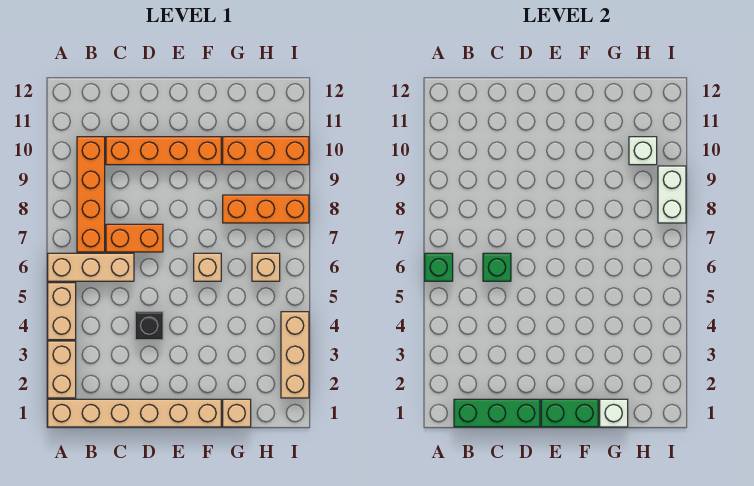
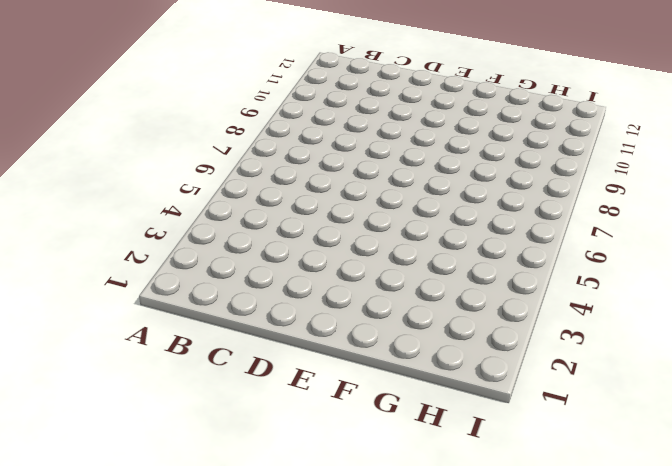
none -> tan brick A1:F1 level 1
none -> tan brick A2:A3 level 1
none -> tan brick A4:A5 level 1

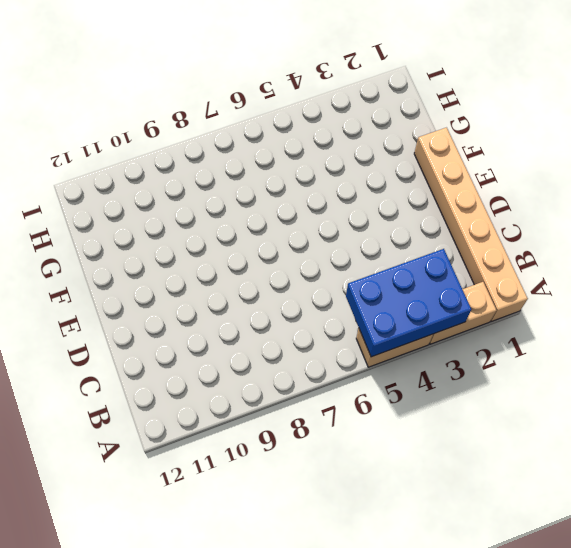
blue brick A3:B5 level 2 -> none
none -> tan brick A6:C6 level 1
none -> orange brick B7:B10 level 1
none -> orange brick C7:D7 level 1

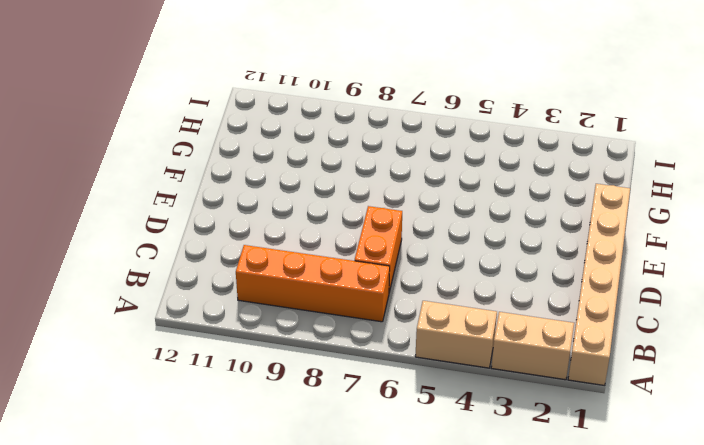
none -> tan brick A6:C6 level 1
none -> orange brick C10:F10 level 1
none -> black brick D4 level 1

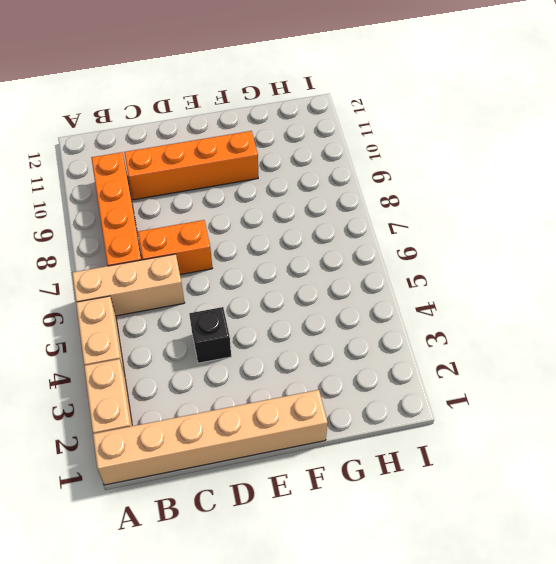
none -> tan brick F6 level 1
none -> tan brick G1 level 1
none -> orange brick G8:I8 level 1

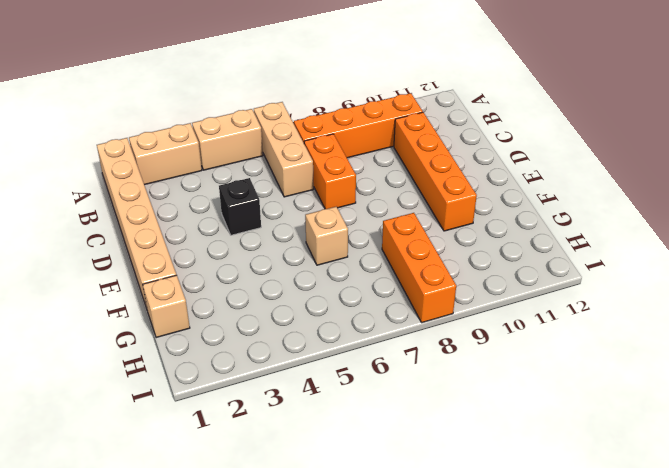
none -> orange brick G10:I10 level 1
none -> tan brick H6 level 1
none -> tan brick I2:I4 level 1

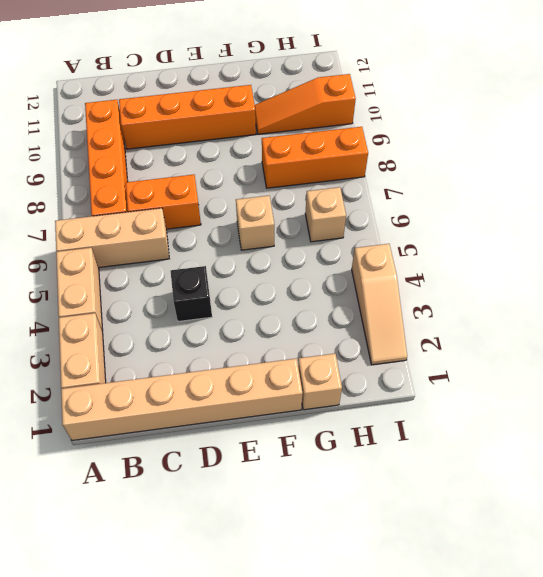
orange slope G10:I10 level 1 top I -> orange brick G10:I10 level 1
tan slope I2:I4 level 1 top 4 -> tan brick I2:I4 level 1
none -> green brick A6 level 2
none -> green brick B1:D1 level 2
none -> green brick C6 level 2

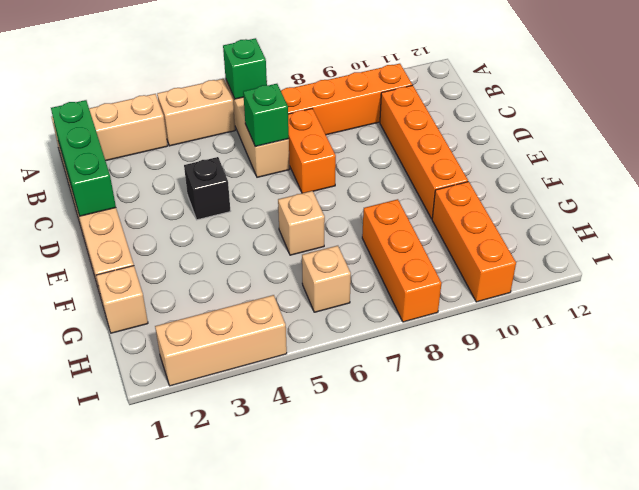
none -> green brick E1:F1 level 2
none -> white brick G1 level 2
none -> white brick H10 level 2

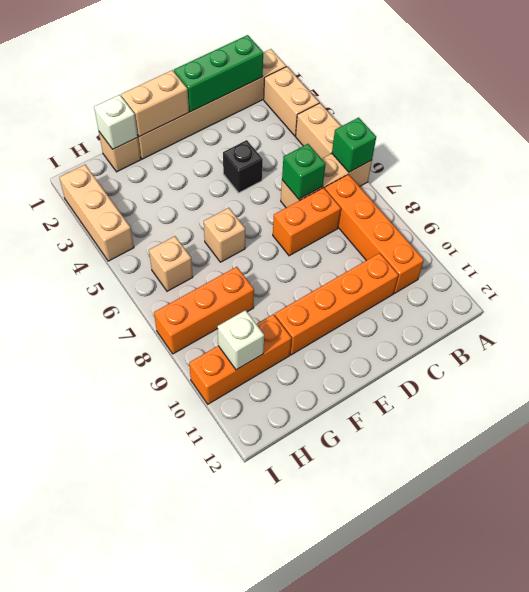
tan brick E1:F1 level 2 -> green brick E1:F1 level 2
none -> white brick I8:I9 level 2

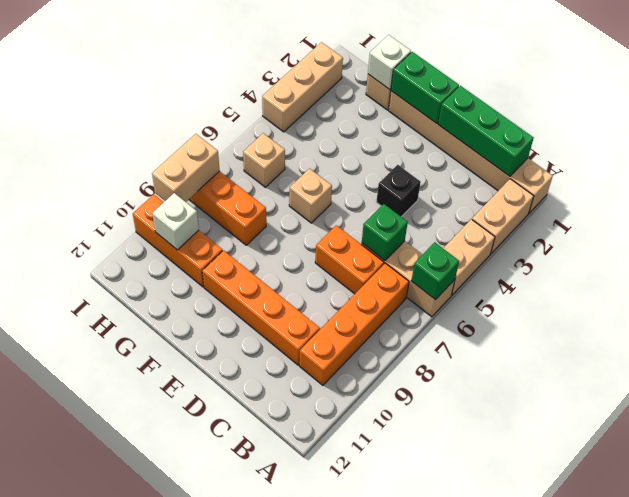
tan brick I8:I9 level 2 -> white brick I8:I9 level 2

